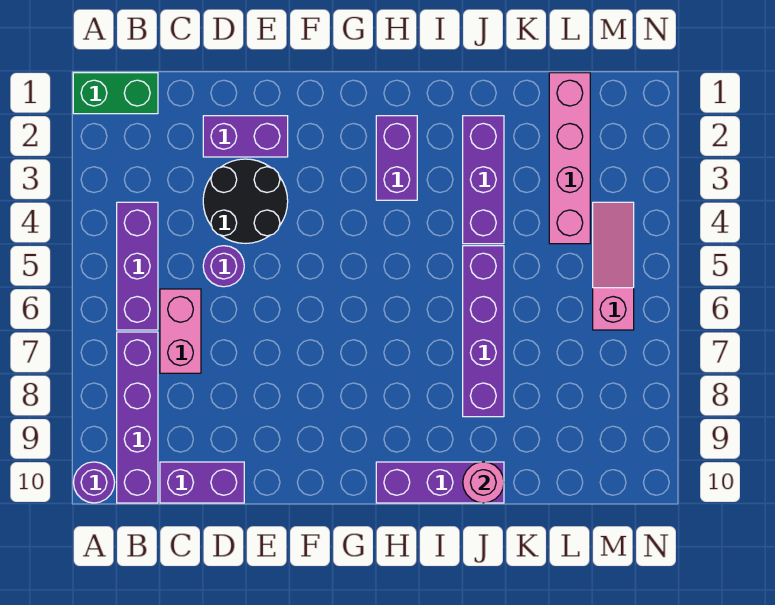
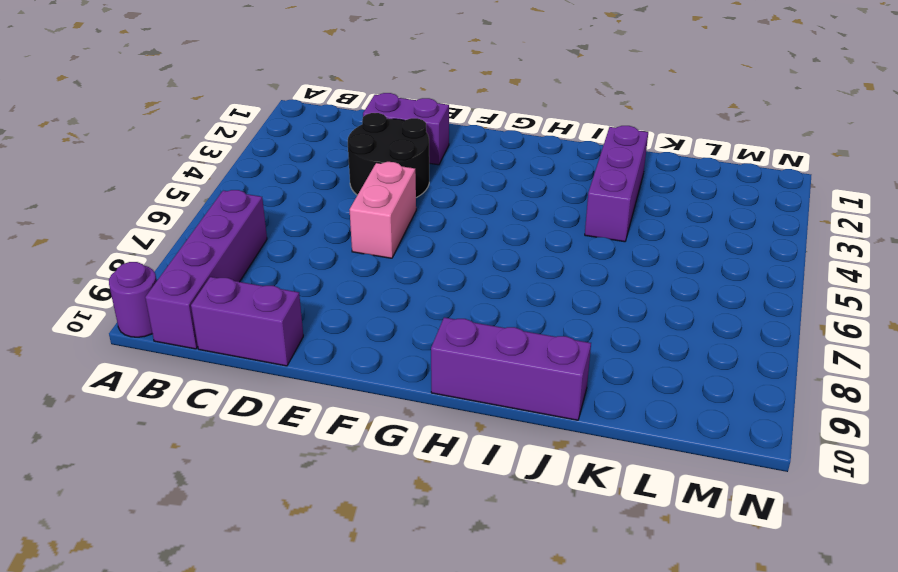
pink brick E5:E6 level 1 -> pink brick C6:C7 level 1
none -> green brick A1:B1 level 1
none -> purple brick B4:B6 level 1
none -> purple round brick D5 level 1

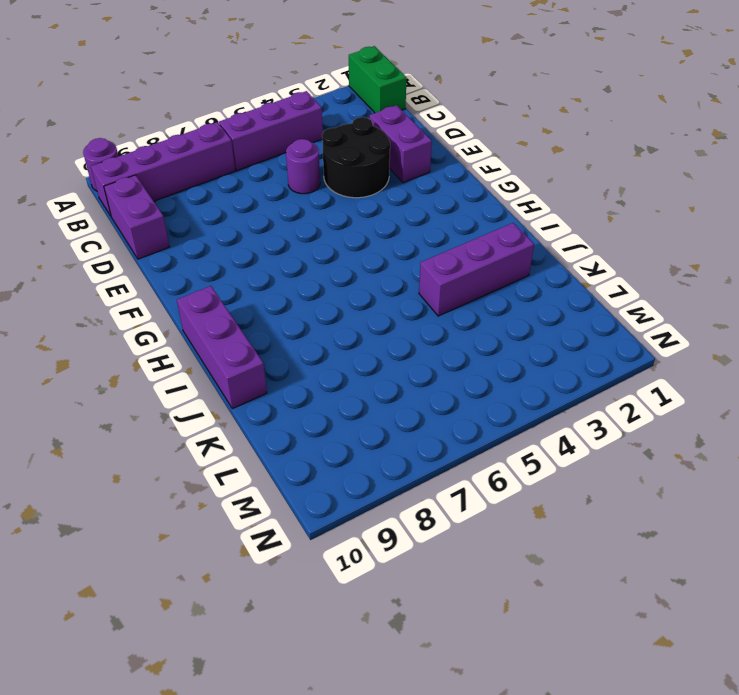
none -> pink brick C6:C7 level 1
none -> purple brick H2:H3 level 1
none -> purple brick J5:J8 level 1

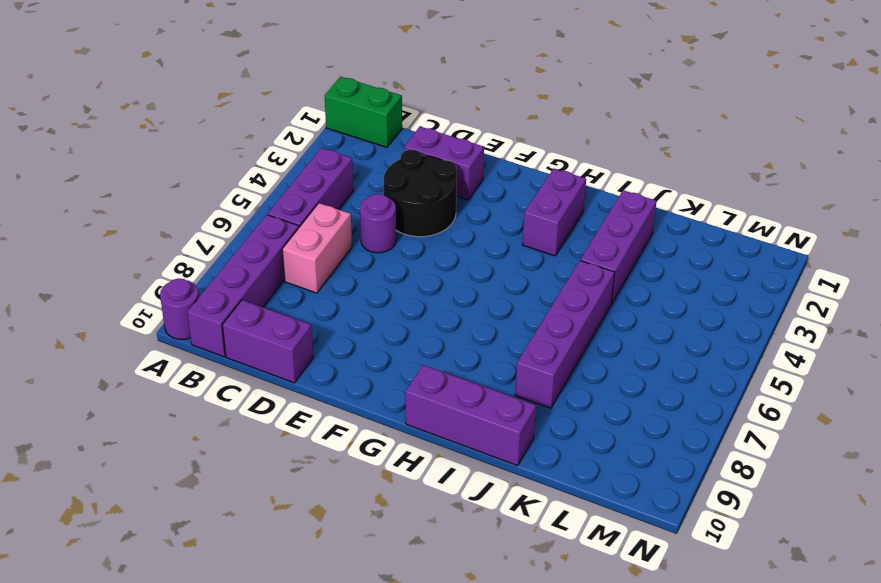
none -> pink brick L1:L4 level 1
none -> pink slope M4:M6 level 1 top 6
none -> pink round brick J10 level 2

